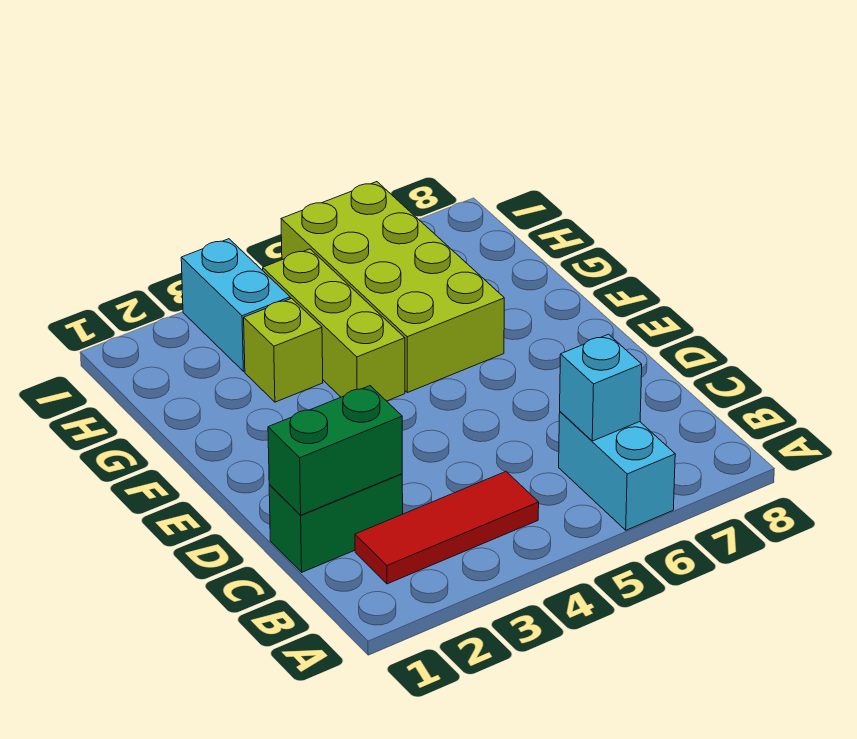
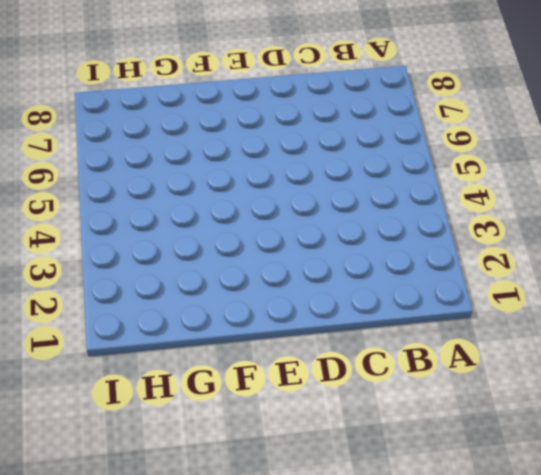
none -> cyan brick A6:B6 level 1
none -> red tile B2:B4 level 1

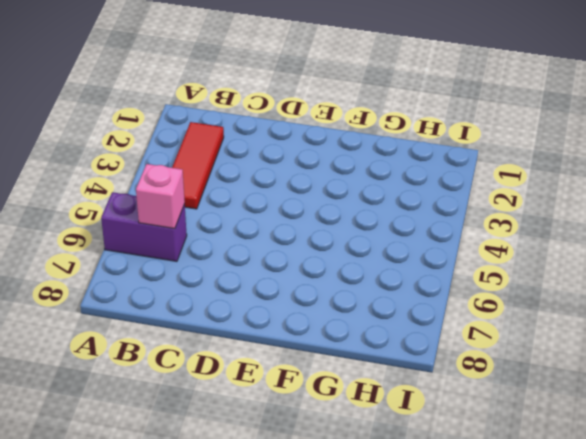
purple brick A6:B6 level 1 -> cyan brick A6:B6 level 1
pink brick B6 level 2 -> cyan brick B6 level 2
none -> green brick C1:C2 level 1
none -> lime brick F4:H4 level 1

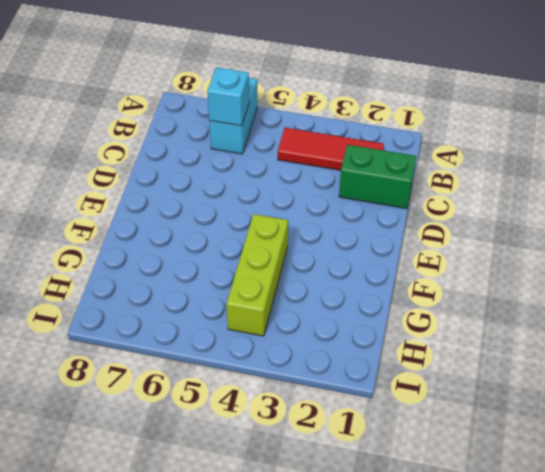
none -> lime brick F5:I6 level 1
none -> lime brick G3 level 1

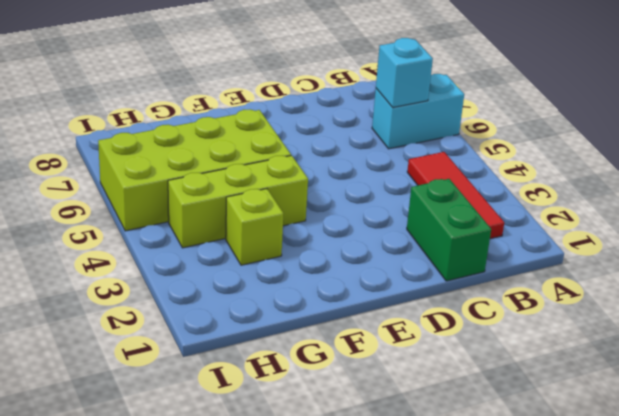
none -> cyan brick H3:I3 level 1
none -> green brick C1:C2 level 2

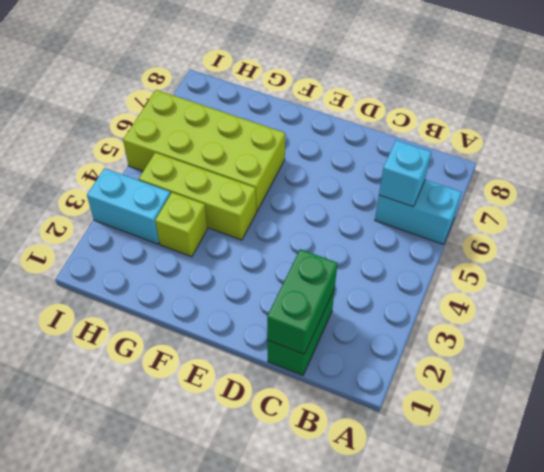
none -> red tile B2:B4 level 1

